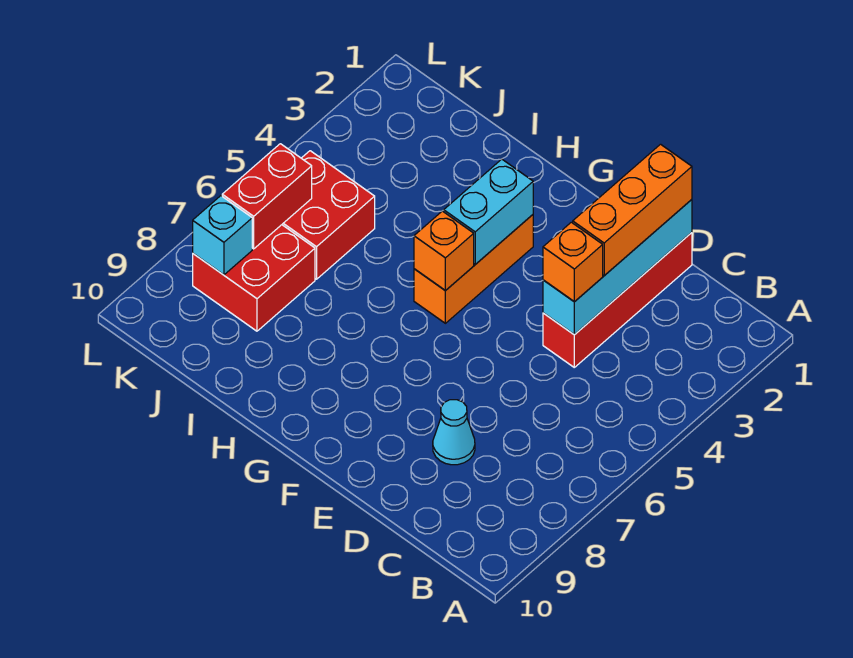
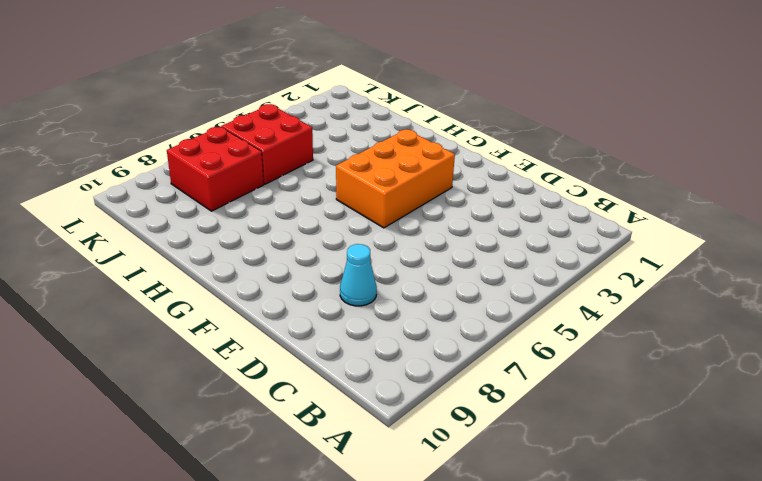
orange brick F3:G5 level 1 -> orange brick G3:G5 level 1
none -> red brick D1:D4 level 1
none -> cyan brick D1:D4 level 2
none -> cyan brick G3:G4 level 2

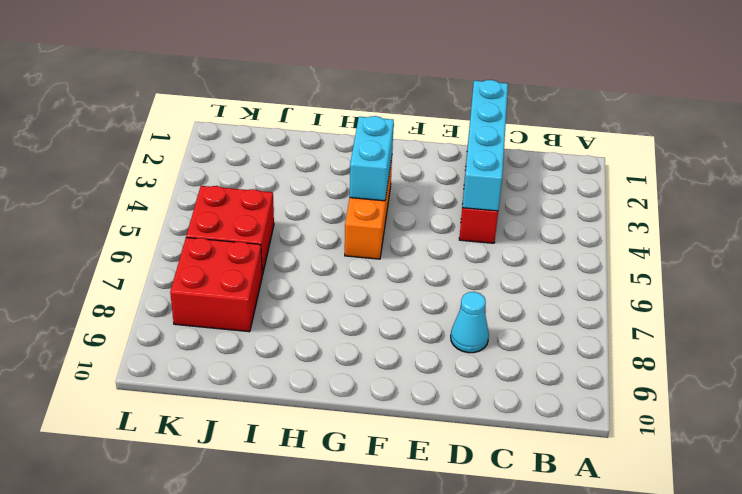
none -> orange brick G5 level 2
none -> red brick K6:K7 level 2
none -> cyan brick K8 level 2

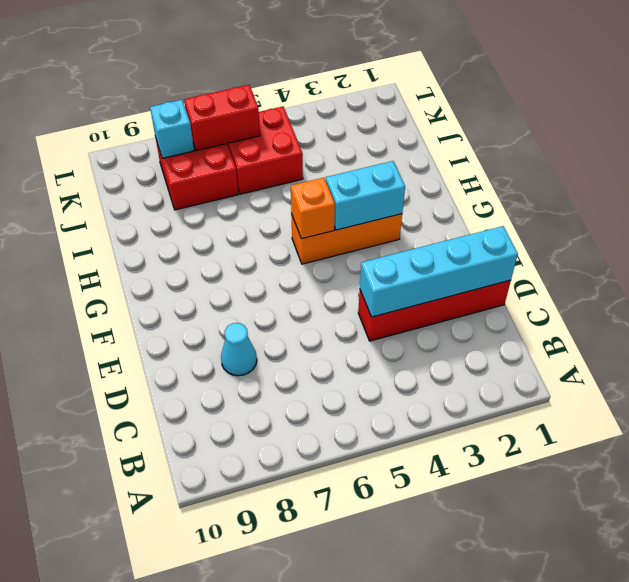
none -> orange brick D1:D3 level 3
none -> orange brick D4 level 3

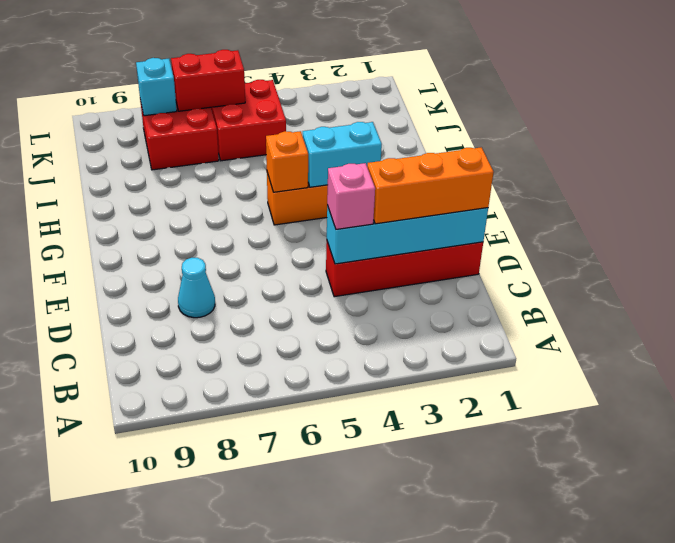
pink brick D4 level 3 -> orange brick D4 level 3

